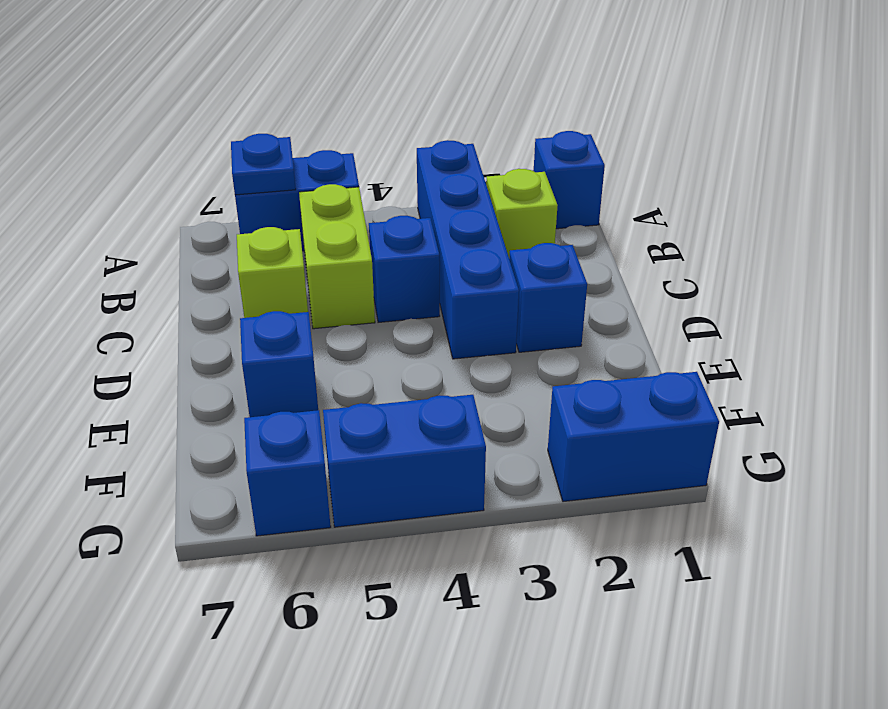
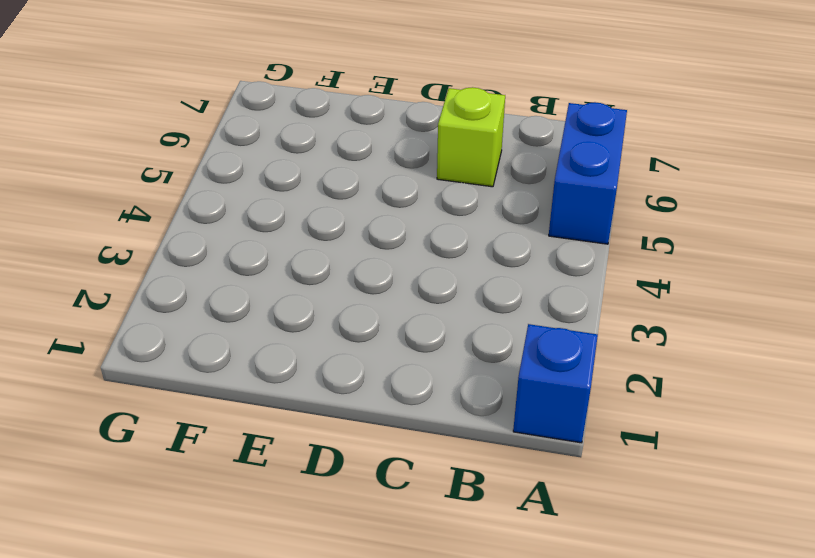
none -> blue brick A3:D3 level 1
none -> lime brick B2 level 1
none -> lime brick B5:C5 level 1

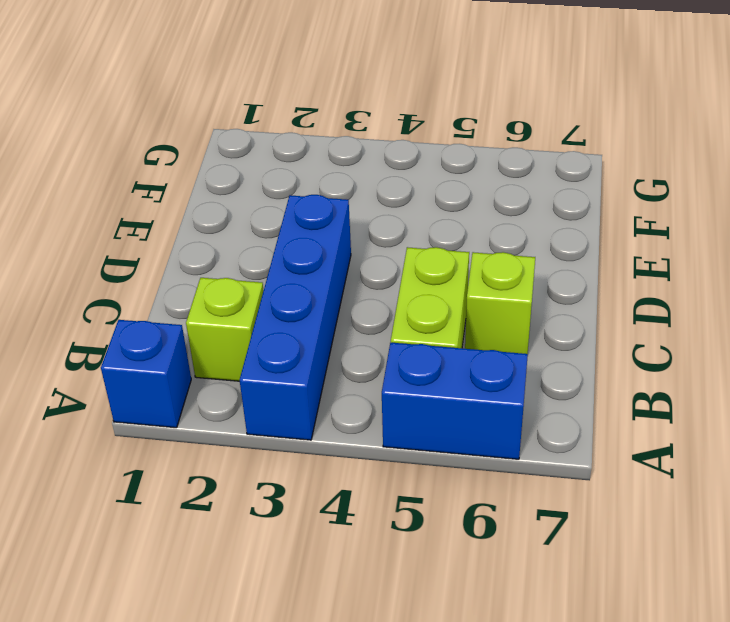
none -> blue brick C4 level 1
none -> blue brick D2 level 1
none -> blue brick E6 level 1

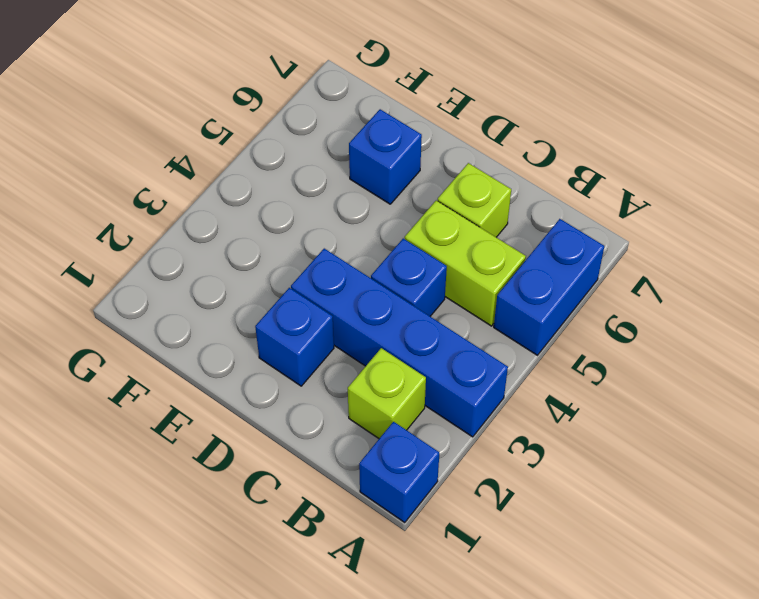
none -> blue brick G1:G2 level 1
none -> blue brick G4:G5 level 1
none -> blue brick G6 level 1

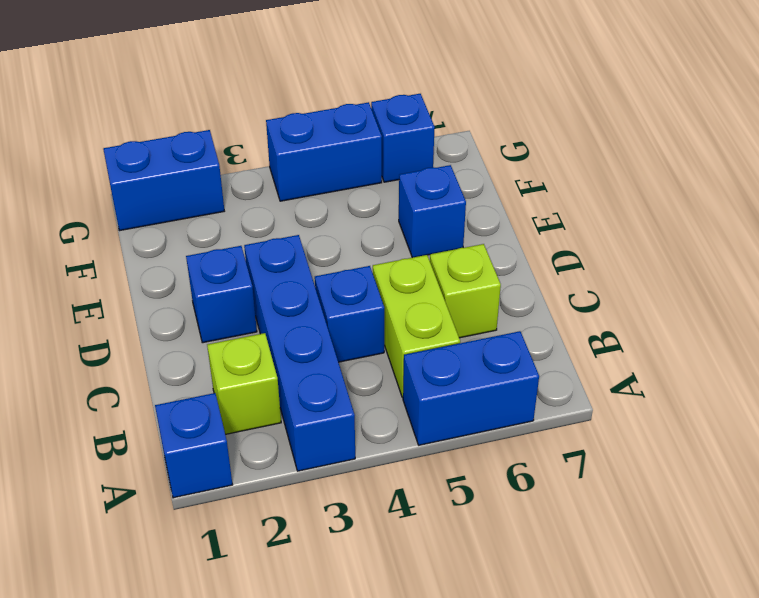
none -> blue plate A6 level 2

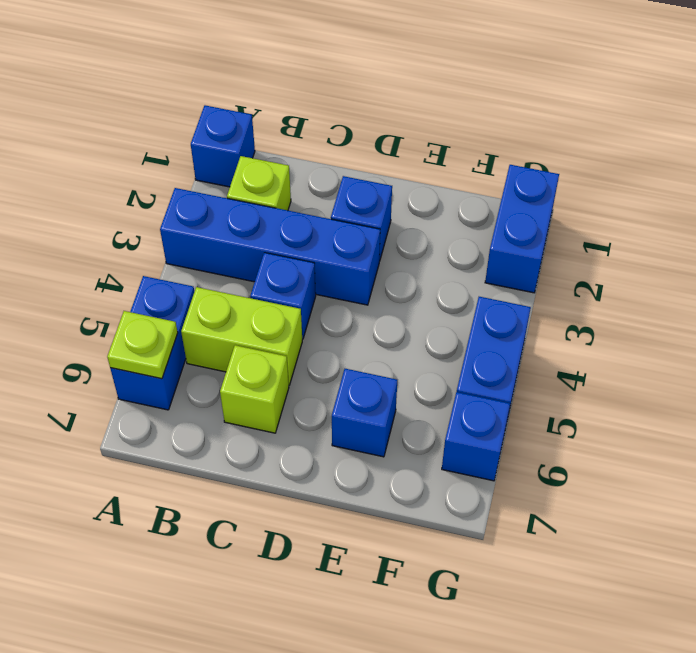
lime plate A6 level 2 -> blue plate A6 level 2

